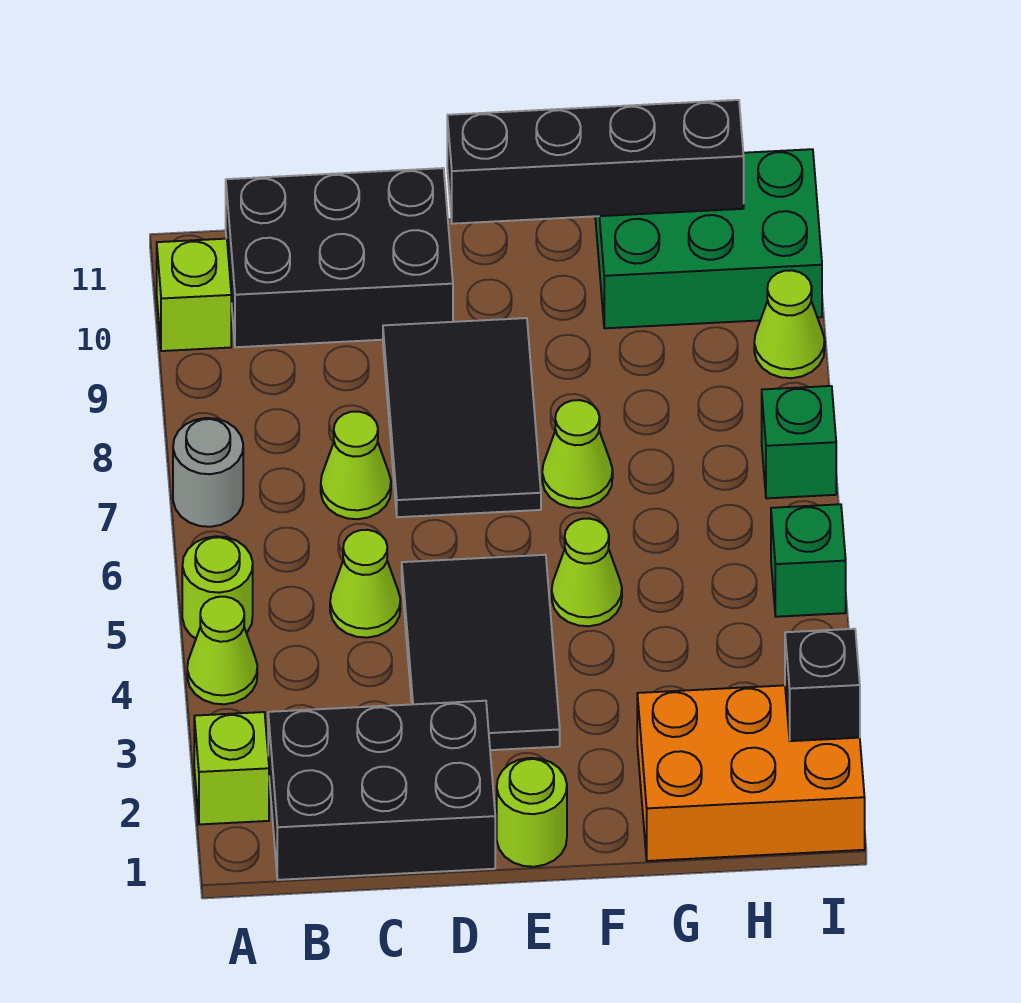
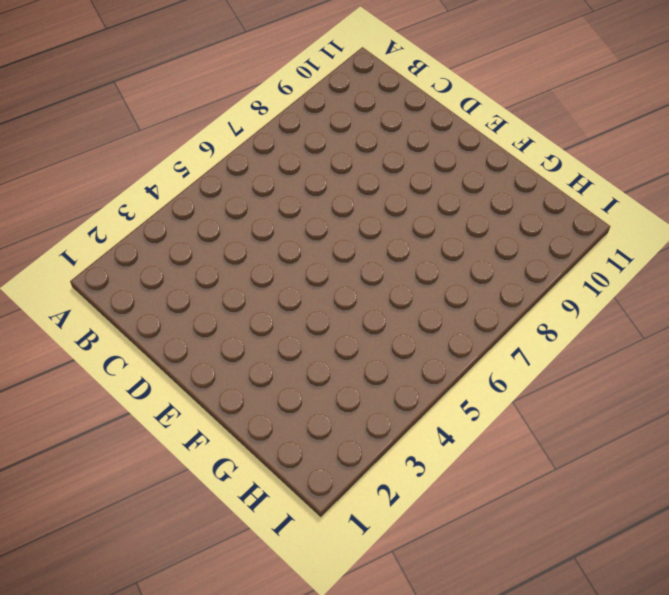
none -> lime brick A2 level 1
none -> lime cone A4 level 1
none -> lime round brick A5 level 1

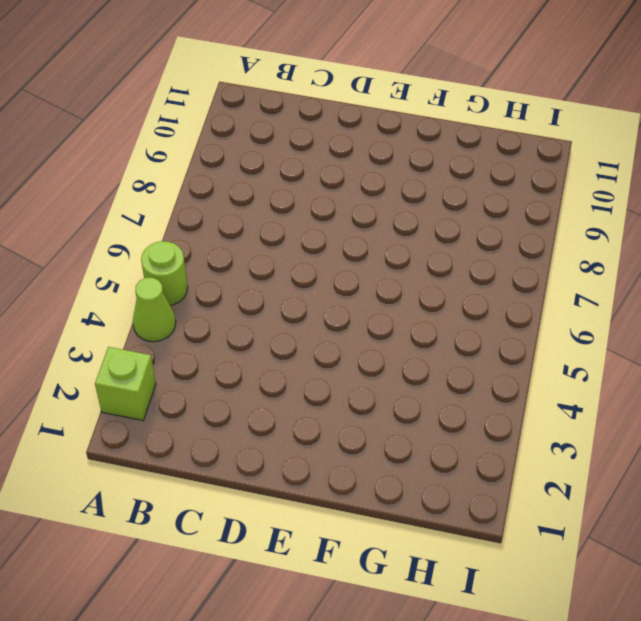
none -> grey round brick A7 level 1
none -> lime brick A10 level 1
none -> black brick B1:D2 level 1

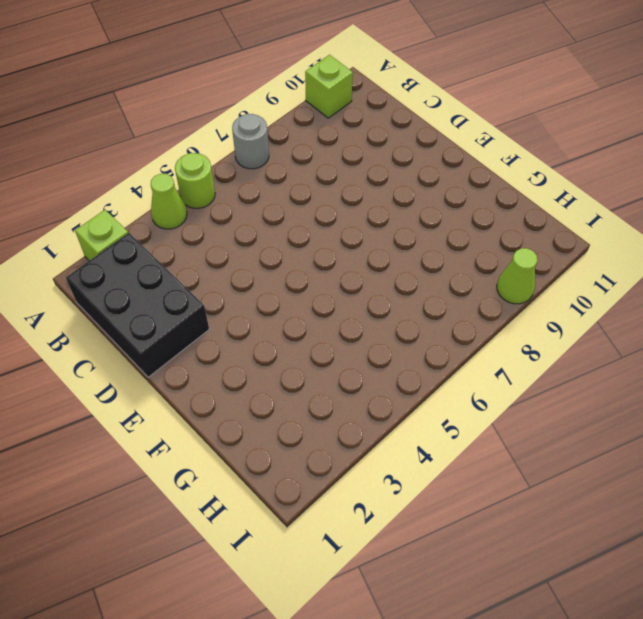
none -> black brick B10:D11 level 1
none -> lime cone C5 level 1
none -> lime cone C7 level 1

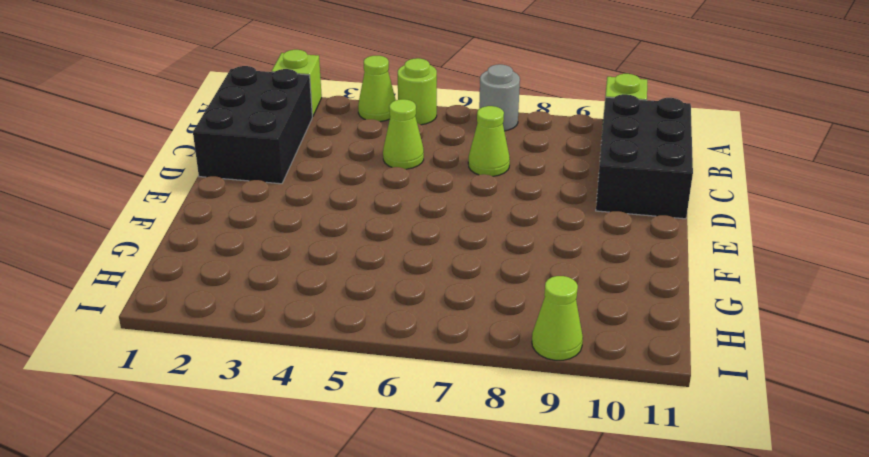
none -> black tile D3:E5 level 1
none -> black tile D7:E9 level 1
none -> lime round brick E1 level 1

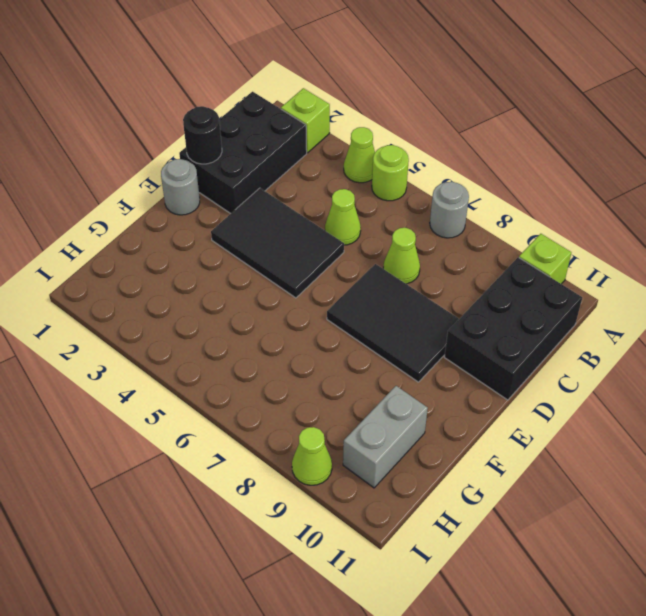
black round brick D1 level 2 -> none
grey round brick E1 level 1 -> lime round brick E1 level 1
grey brick G10:H10 level 1 -> green brick G10:I11 level 1
none -> lime cone F5 level 1
none -> lime cone F7 level 1
none -> orange brick G1:I2 level 1

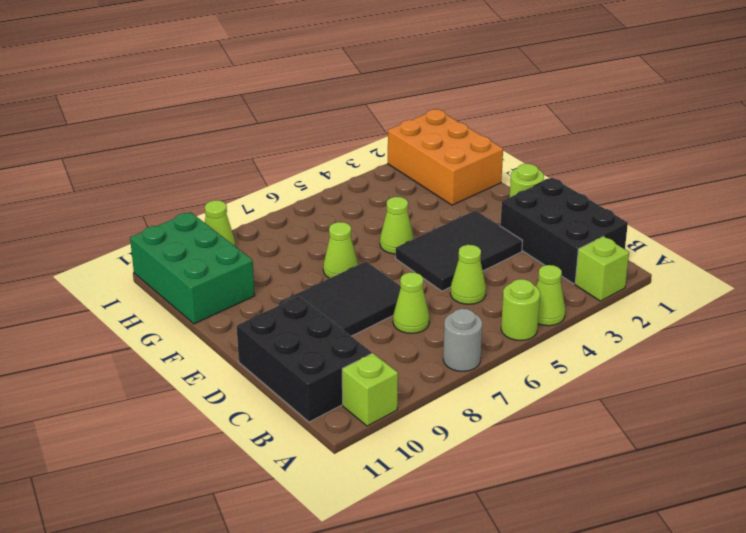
none -> green brick I5 level 1
none -> green brick I7 level 1
none -> black brick E11:H11 level 2

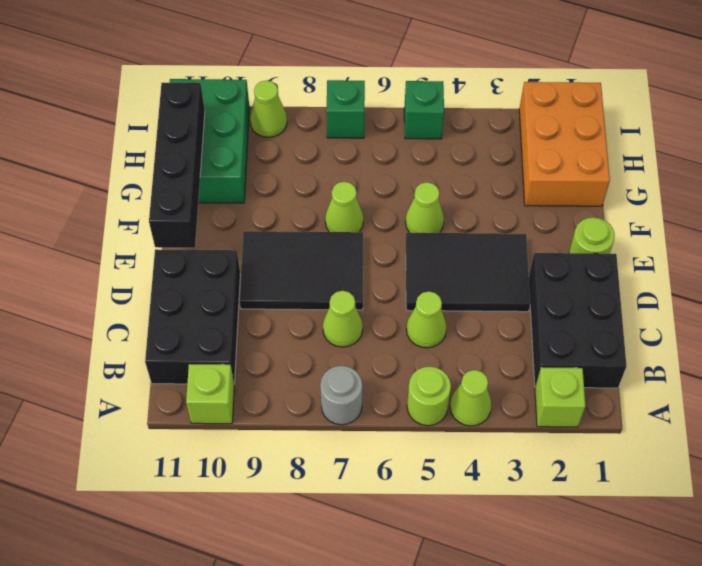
none -> black brick I2 level 2

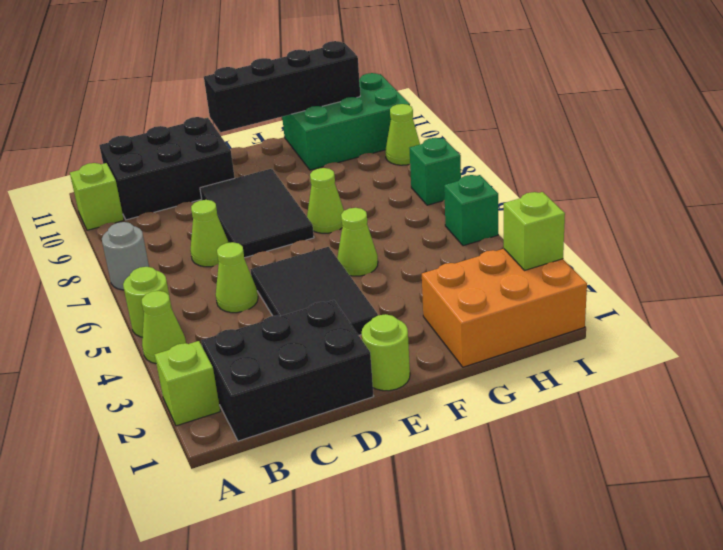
lime brick I2 level 2 -> black brick I2 level 2

